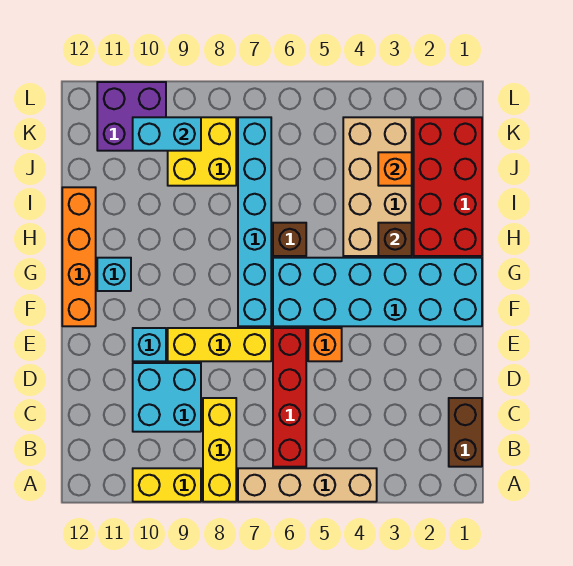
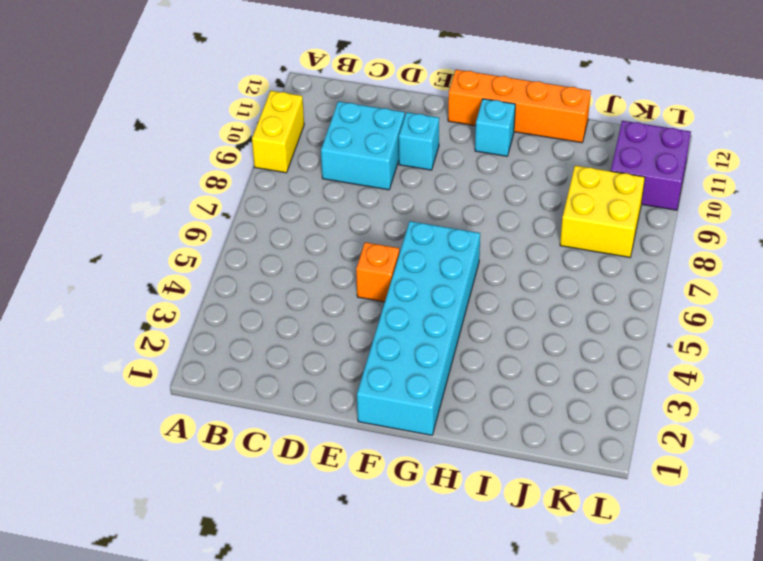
none -> tan brick A4:A7 level 1
none -> yellow brick A8:C8 level 1
none -> brown brick B1:C1 level 1

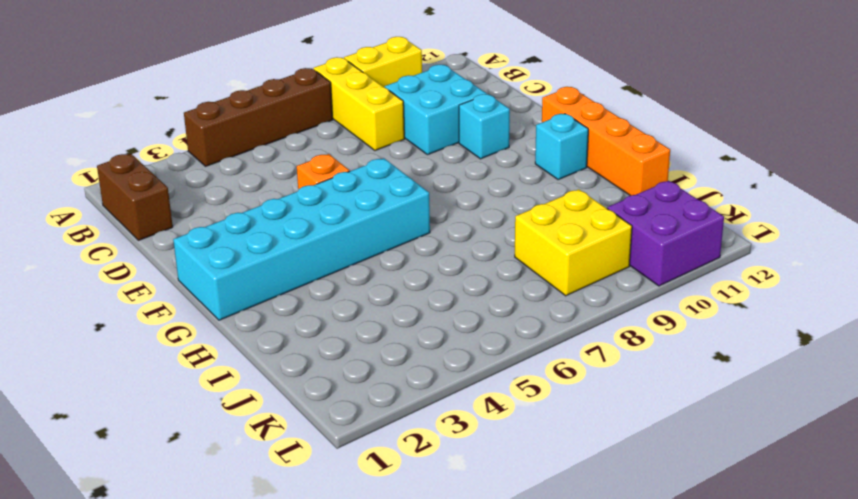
brown brick A4:A7 level 1 -> tan brick A4:A7 level 1
none -> red brick B6:E6 level 1
none -> yellow brick E7:E9 level 1
none -> cyan brick F7:K7 level 1

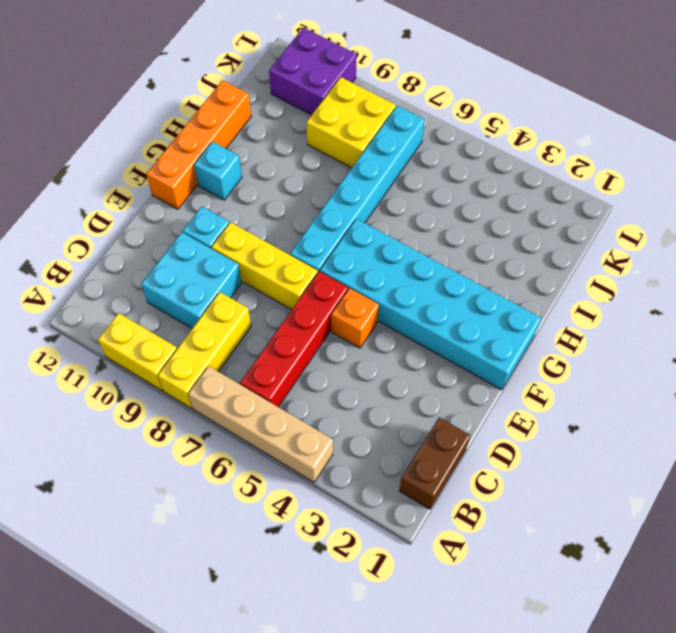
none -> red brick H1:K2 level 1
none -> tan brick H3:K4 level 1
none -> brown brick H6 level 1

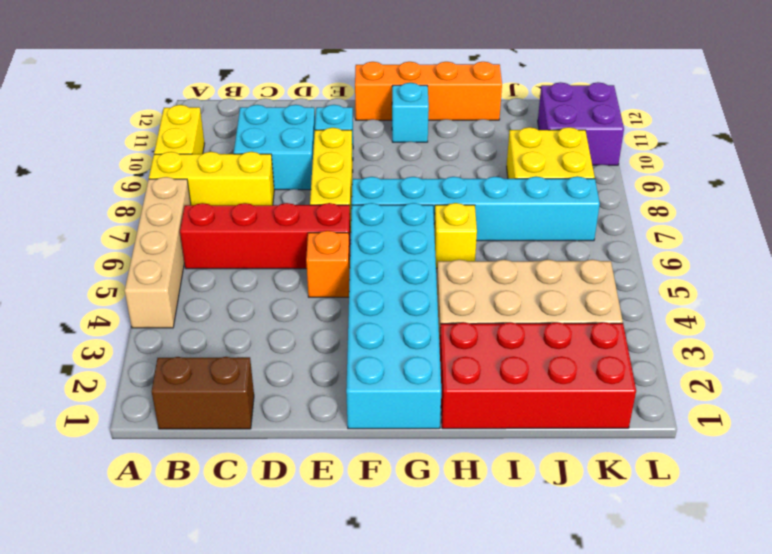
yellow brick H6 level 1 -> brown brick H6 level 1
none -> brown brick H3 level 2
none -> orange brick J3 level 2
none -> cyan brick K9:K10 level 2

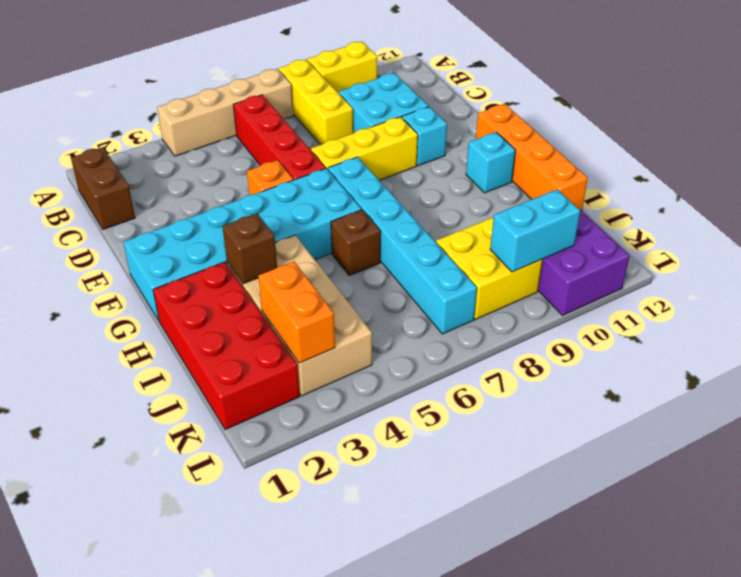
orange brick J3:K3 level 2 -> orange brick J3 level 2

